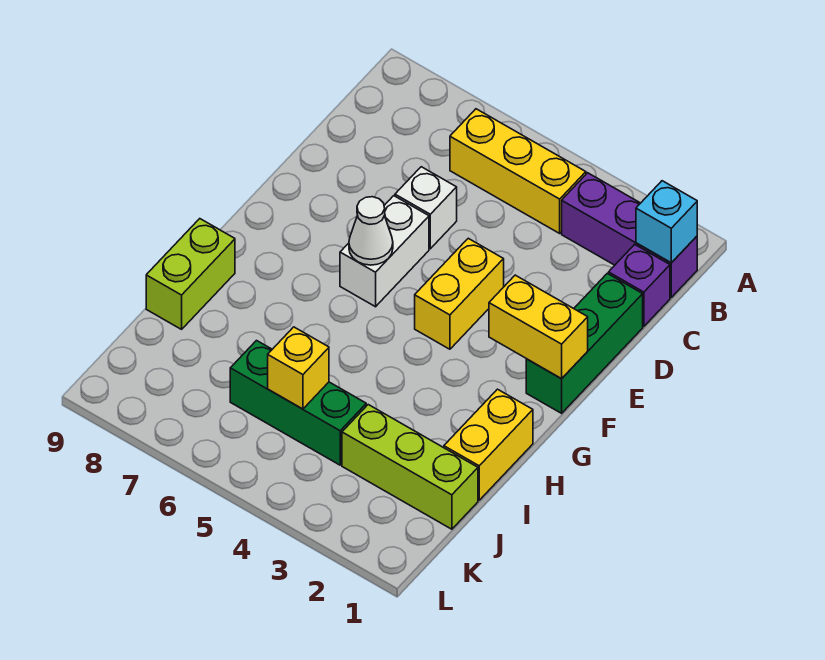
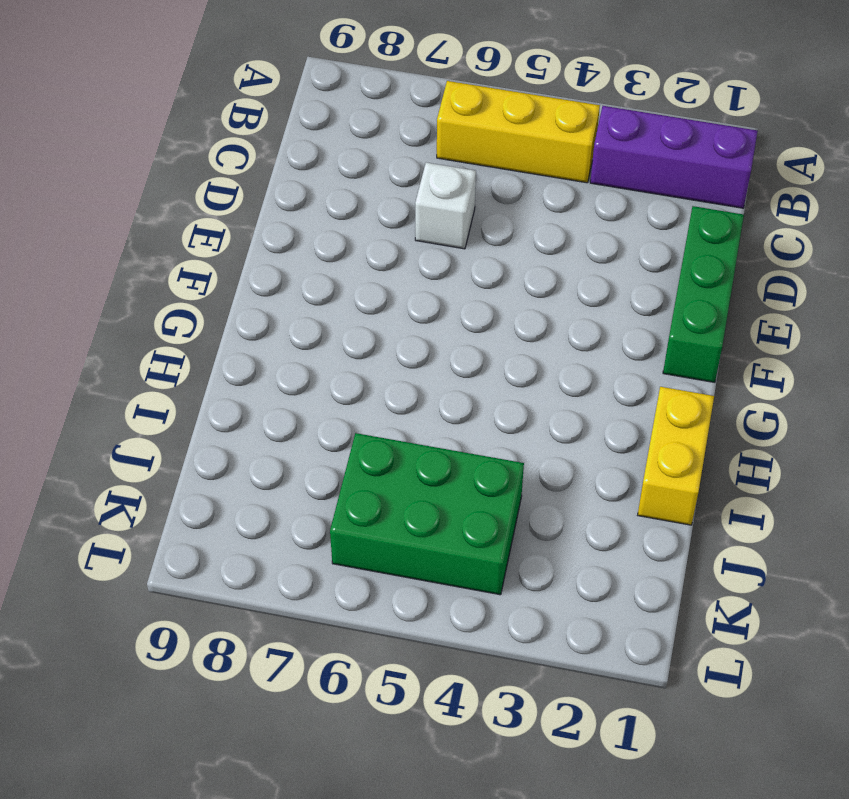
green brick J4:K6 level 1 -> green brick J4:J6 level 1
none -> purple brick C1 level 1
none -> yellow brick E4:F4 level 1
none -> white brick E6:F6 level 1

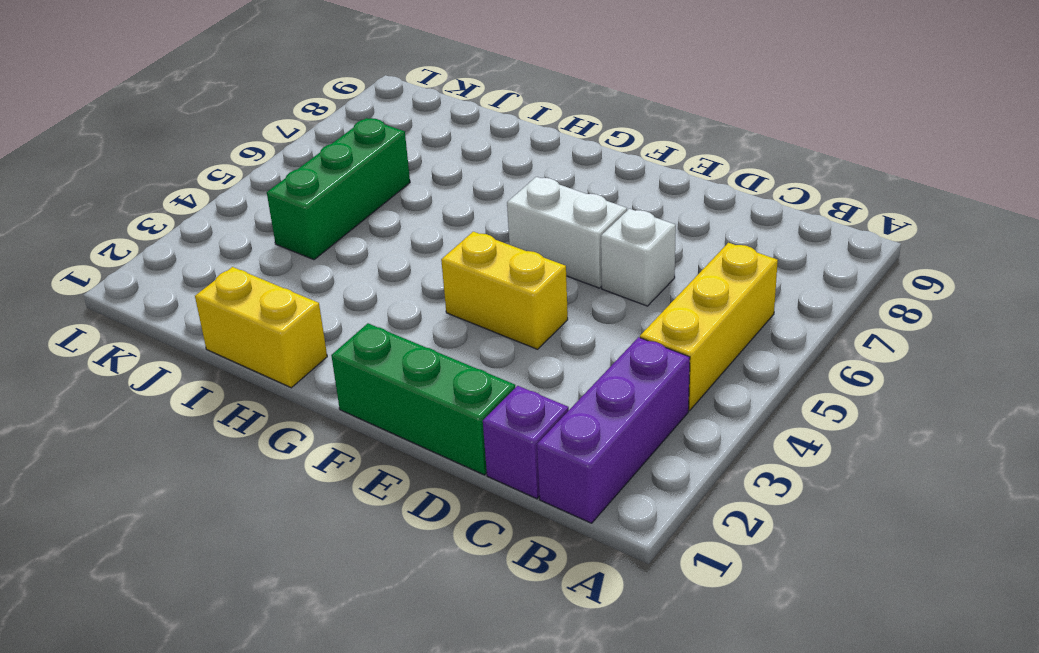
none -> lime brick H9:I9 level 1
none -> lime brick J1:J3 level 1
none -> cyan brick B1 level 2

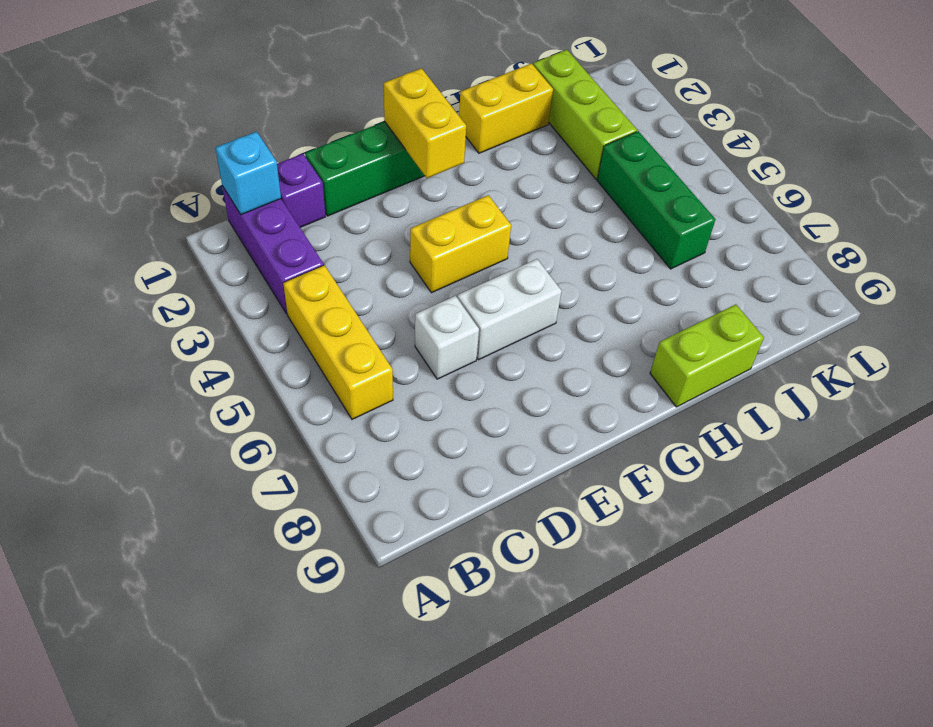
none -> white cone F6 level 2
none -> yellow brick J5 level 2

